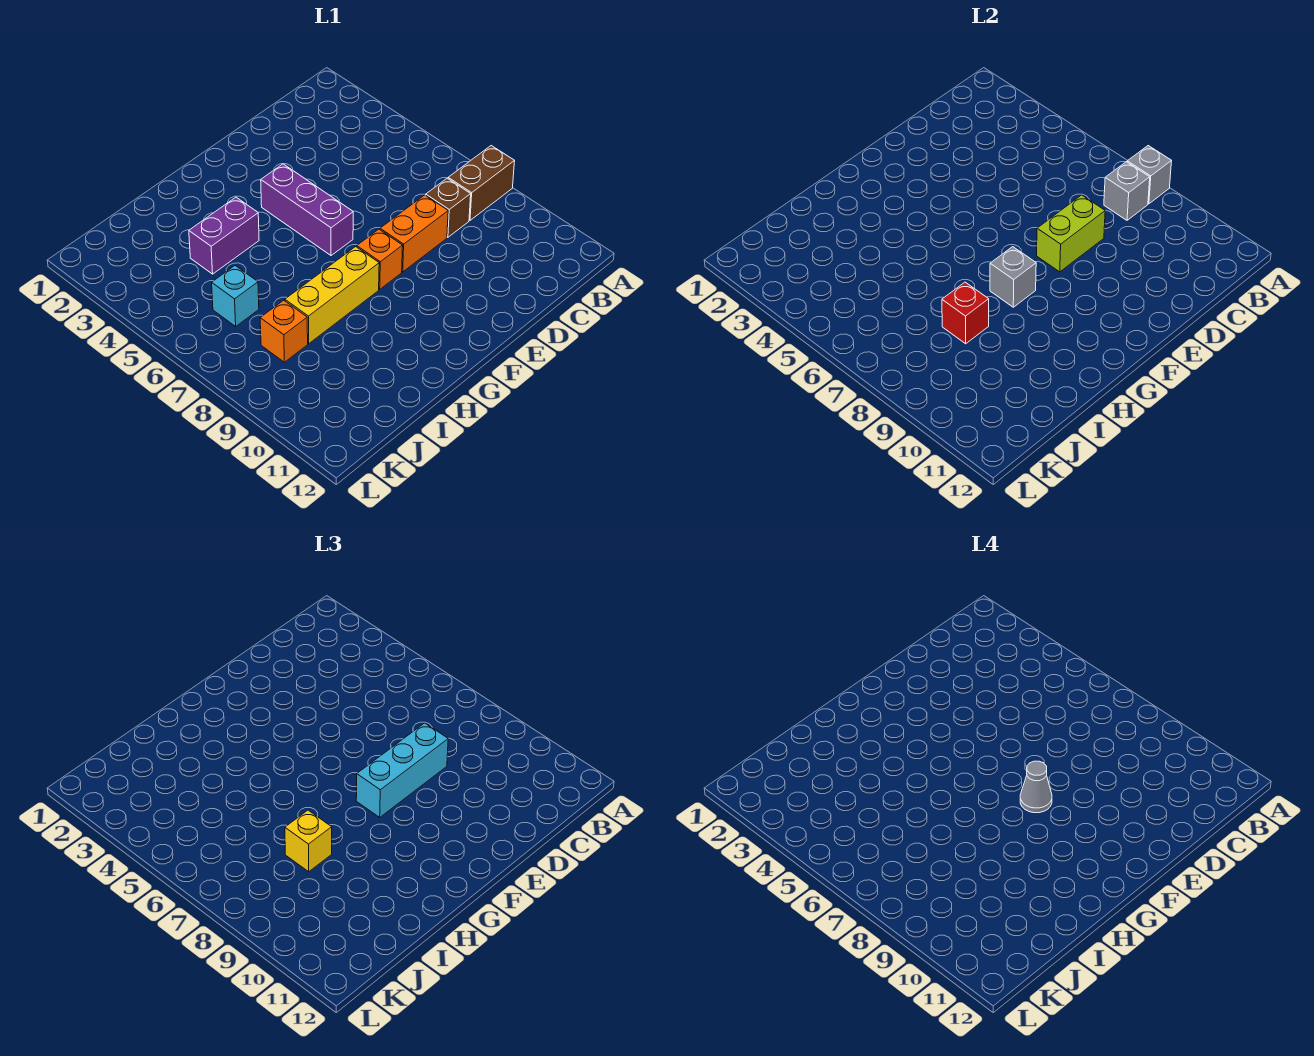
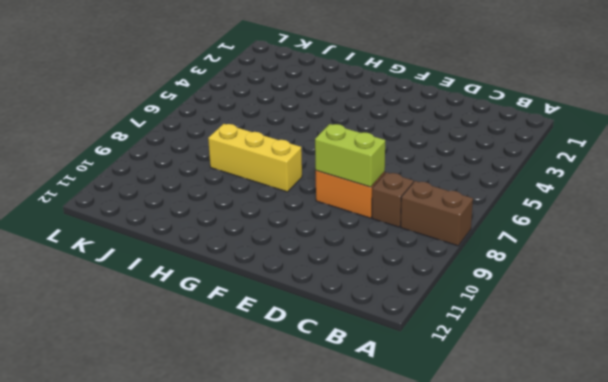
none -> purple brick F4:F6 level 1
none -> orange brick F8 level 1
none -> purple brick H4:I4 level 1

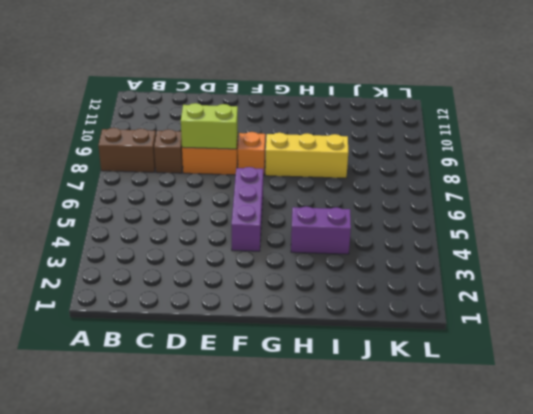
none -> cyan brick J6 level 1
none -> orange brick J8 level 1
none -> grey brick A8 level 2

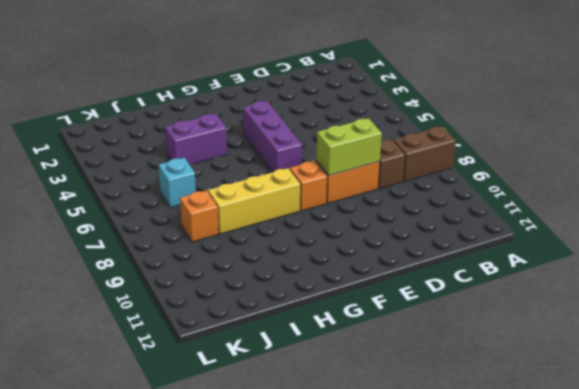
none -> grey brick A8 level 2
none -> grey brick B8 level 2
none -> grey brick G8 level 2

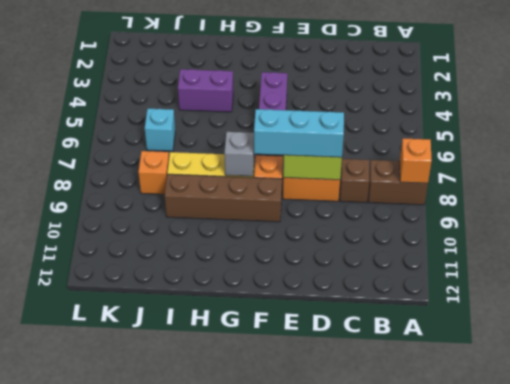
orange brick A8 level 2 -> grey brick A8 level 2
brown brick F9:I9 level 1 -> none
none -> grey brick B8 level 2
none -> red brick I8 level 2
none -> yellow brick I8 level 3

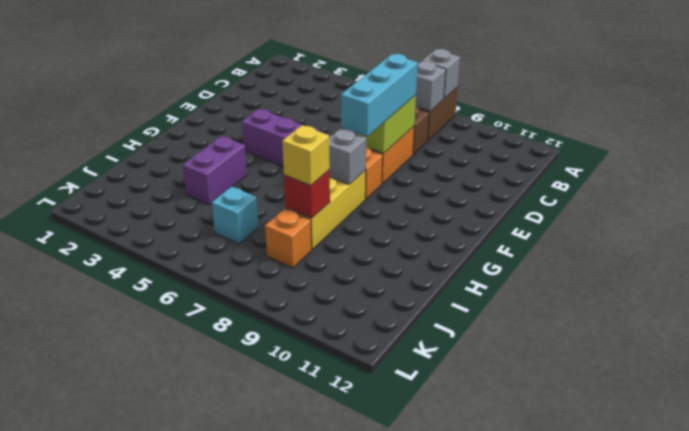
none -> grey cone F8 level 4

